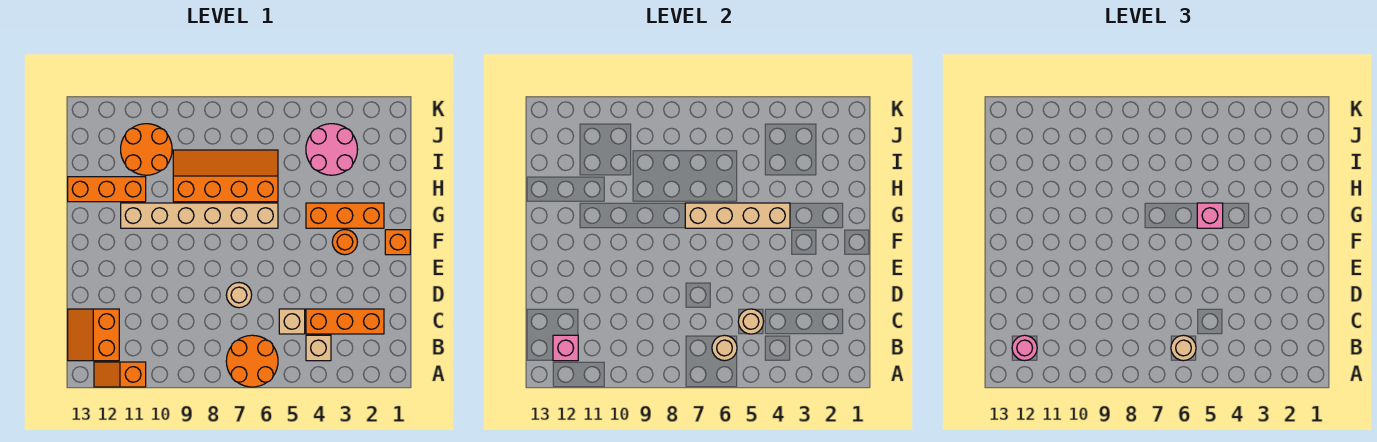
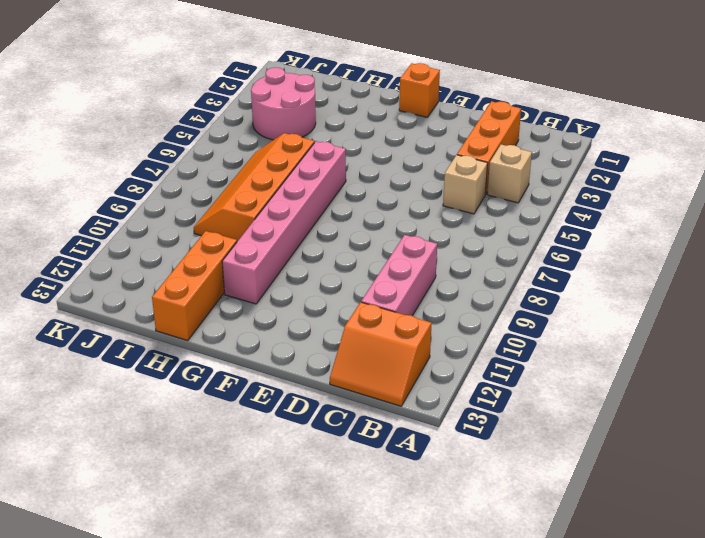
pink brick C9:C11 level 1 -> none
pink brick G6:G11 level 1 -> tan brick G6:G11 level 1
none -> orange round brick A6:B7 level 1
none -> orange slope A11:A12 level 1 top 11
none -> tan round brick D7 level 1

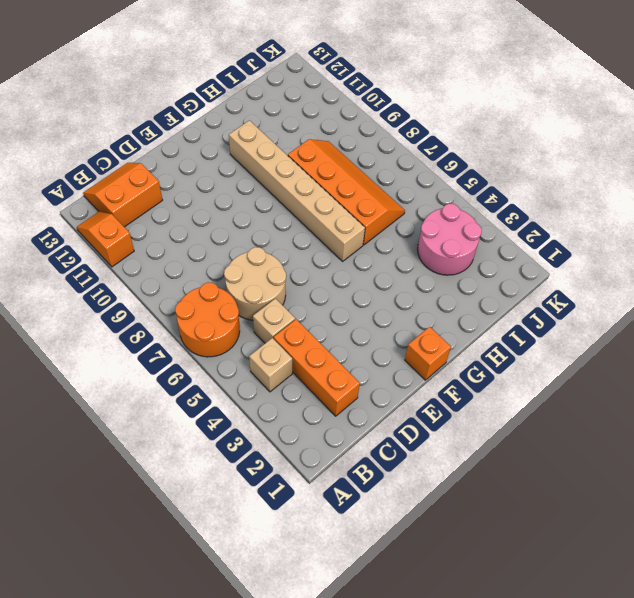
tan round brick C6:D7 level 1 -> tan round brick D7 level 1
none -> orange round brick F3 level 1
none -> orange brick G2:G4 level 1
none -> orange brick H11:H13 level 1

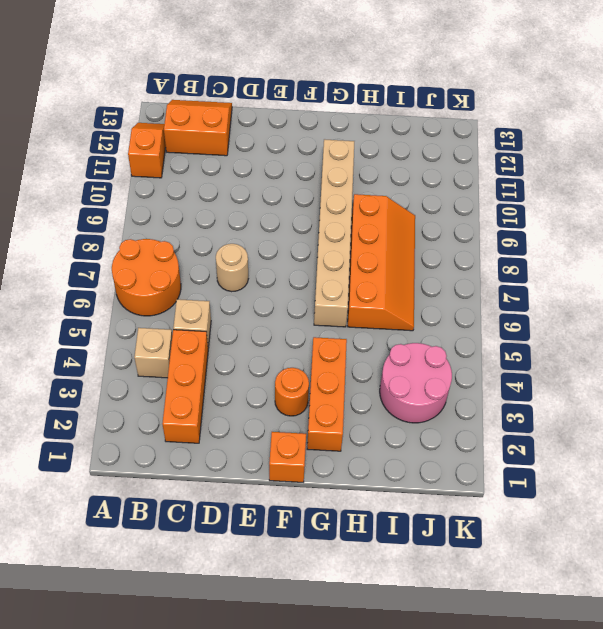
none -> orange brick H11:H13 level 1
none -> orange round brick I10:J11 level 1
none -> tan round brick B6 level 2

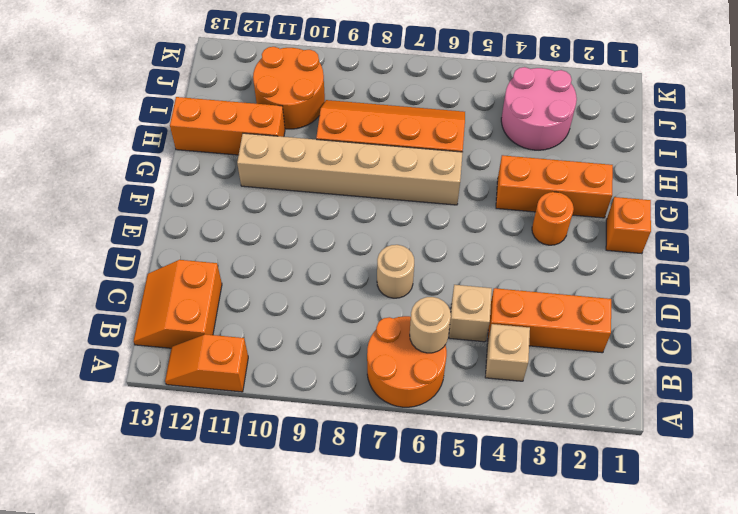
none -> pink brick B12 level 2
none -> tan round brick C5 level 2
none -> tan brick G4:G7 level 2

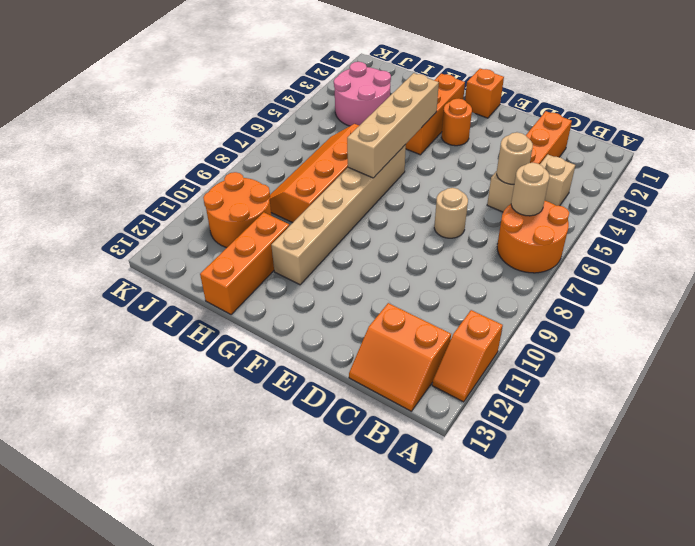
none -> pink brick B12 level 2
none -> tan round brick B6 level 3
none -> pink round brick B12 level 3

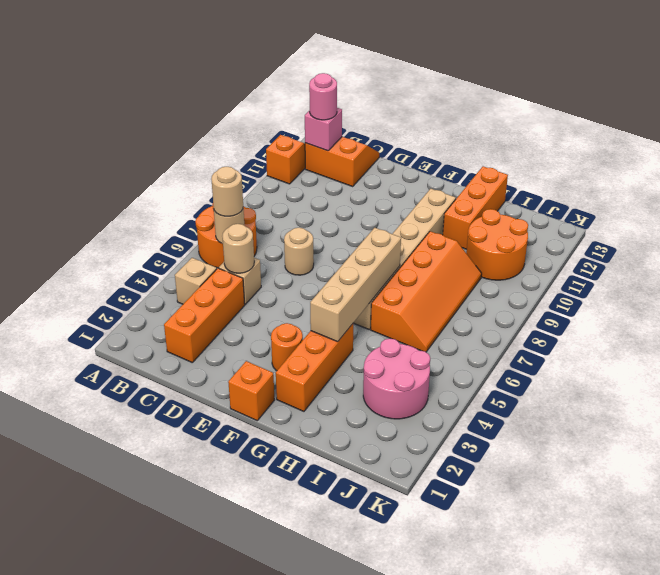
none -> pink brick G5 level 3

